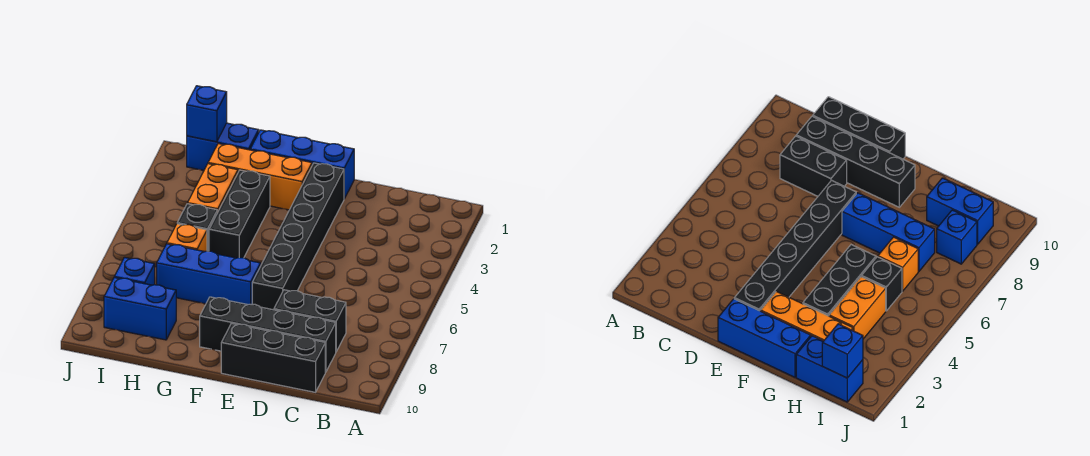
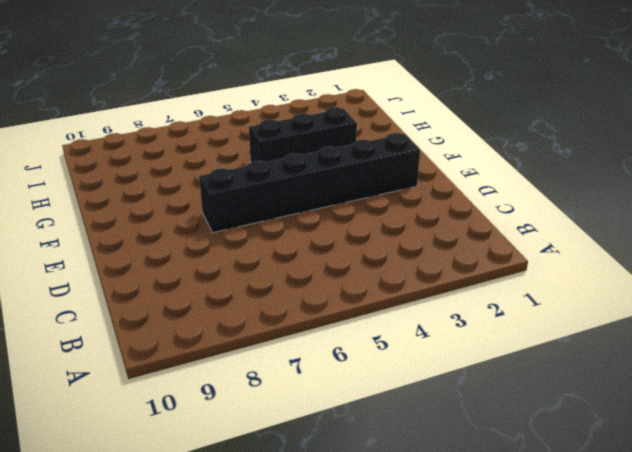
none -> black brick C8:D8 level 1
none -> black brick C9:F9 level 1
none -> black brick C10:E10 level 1

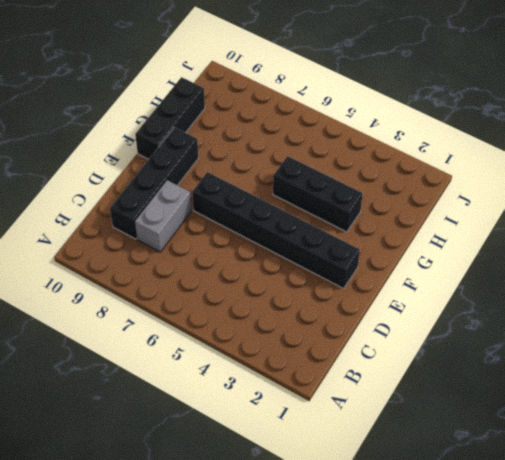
grey brick C8:D8 level 1 -> black brick C8:D8 level 1
black brick F10:H10 level 1 -> black brick C10:E10 level 1
none -> blue brick E1:G1 level 1
none -> orange brick F2:H2 level 1
none -> blue brick F7:H7 level 1

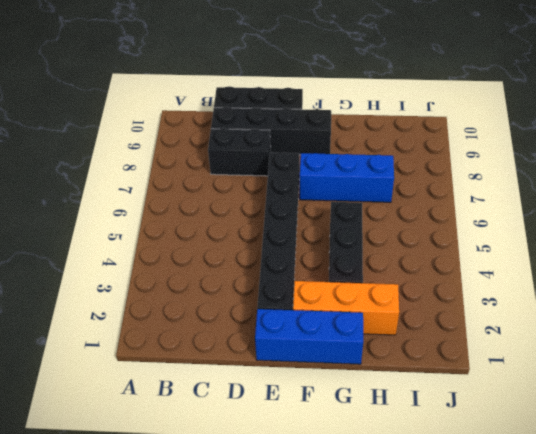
none -> blue brick H1:I1 level 1
none -> orange brick H3:H4 level 1
none -> black brick H5 level 1

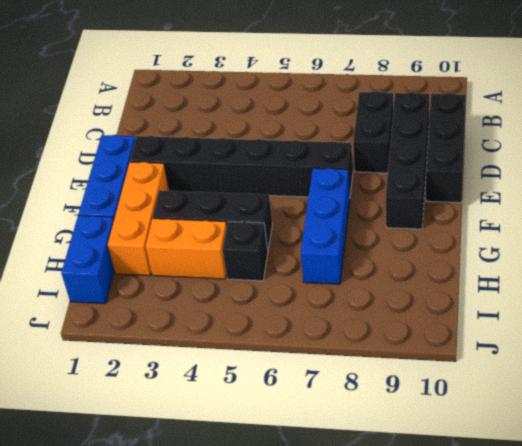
none -> orange brick H6 level 1
none -> blue brick H9:I9 level 1
none -> blue brick I8 level 1

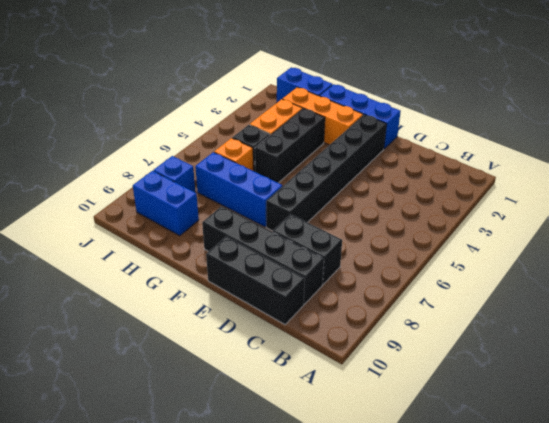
none -> blue brick I1 level 2

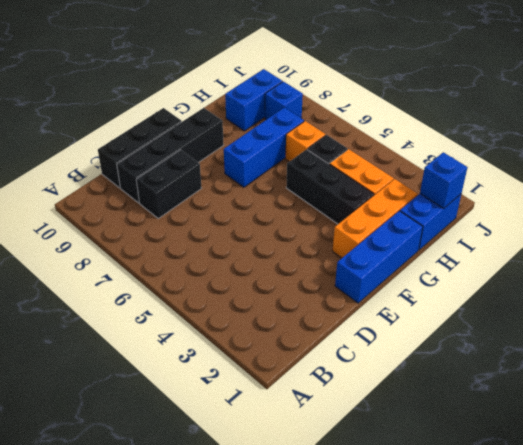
none -> black brick E2:E7 level 1

